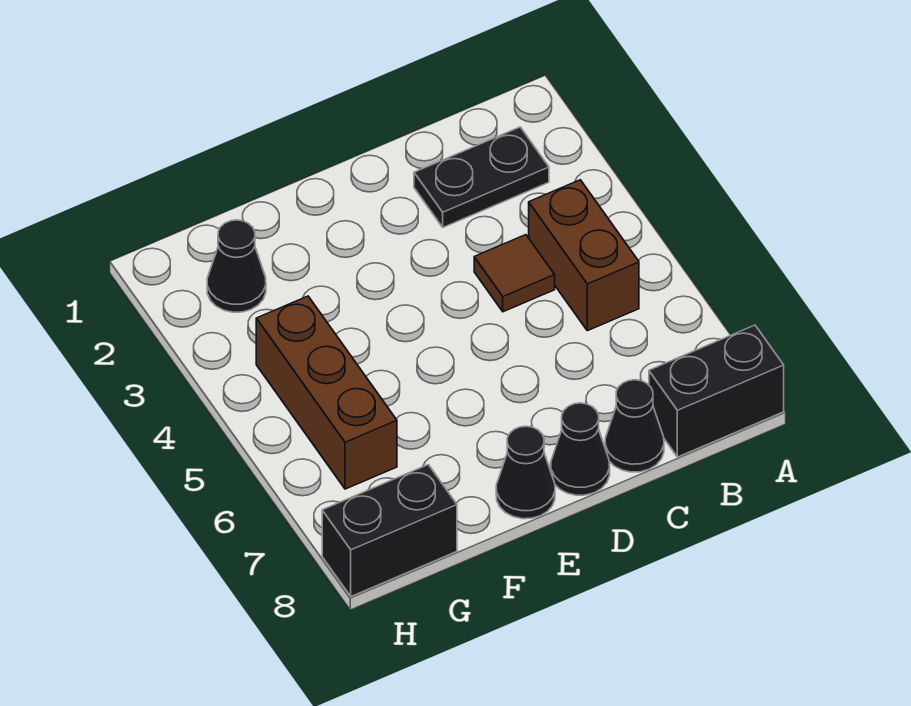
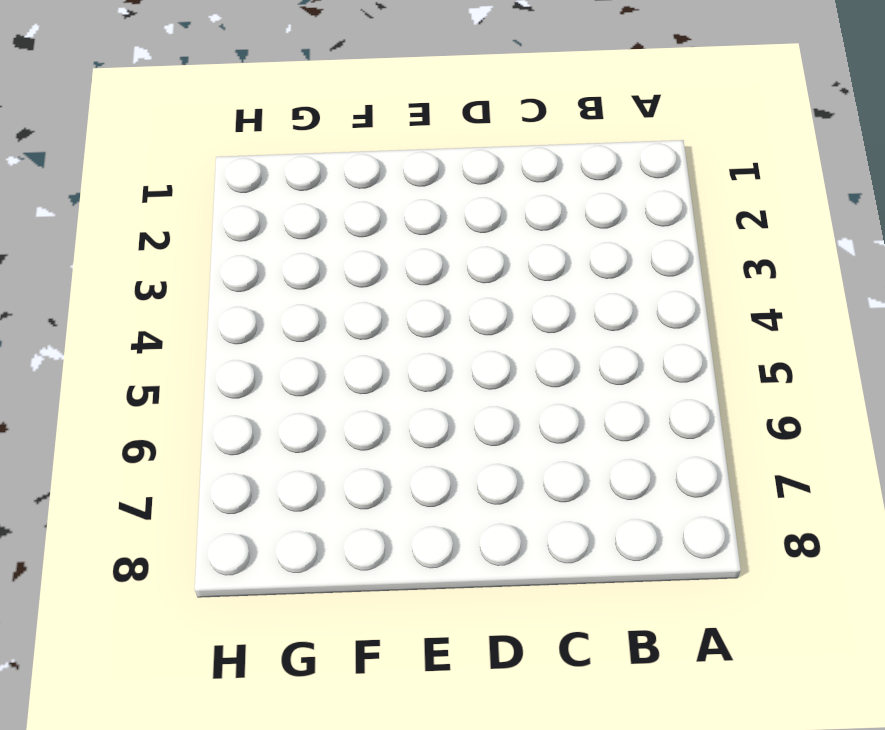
none -> black brick A8:B8 level 1
none -> black plate B2:C2 level 1

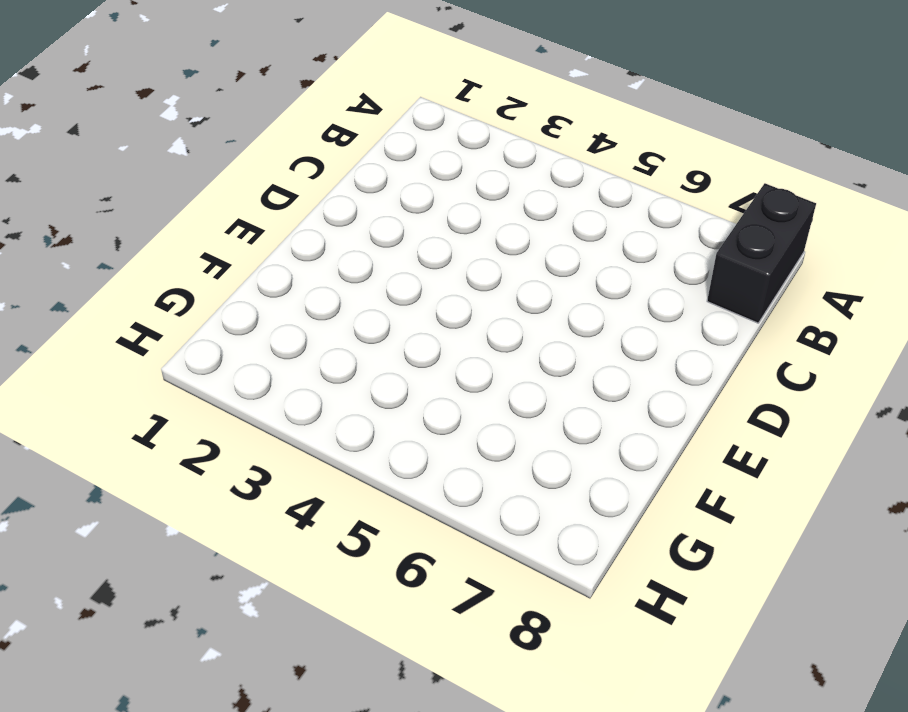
none -> black plate B2:C2 level 1
none -> brown brick B4:B5 level 1

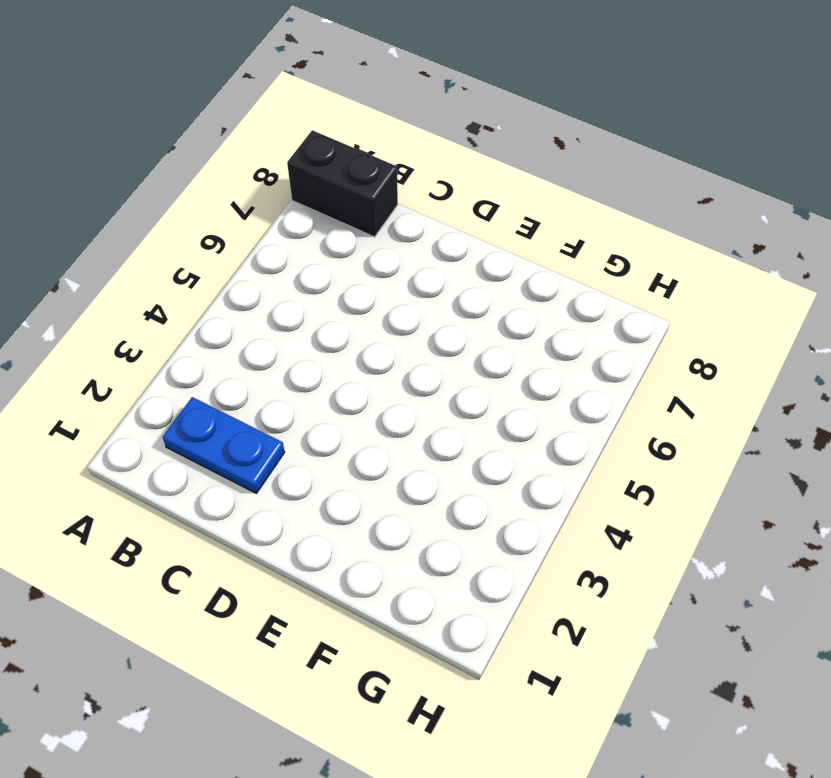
blue plate B2:C2 level 1 -> black plate B2:C2 level 1
none -> brown brick B4:B5 level 1
none -> brown tile C4 level 1

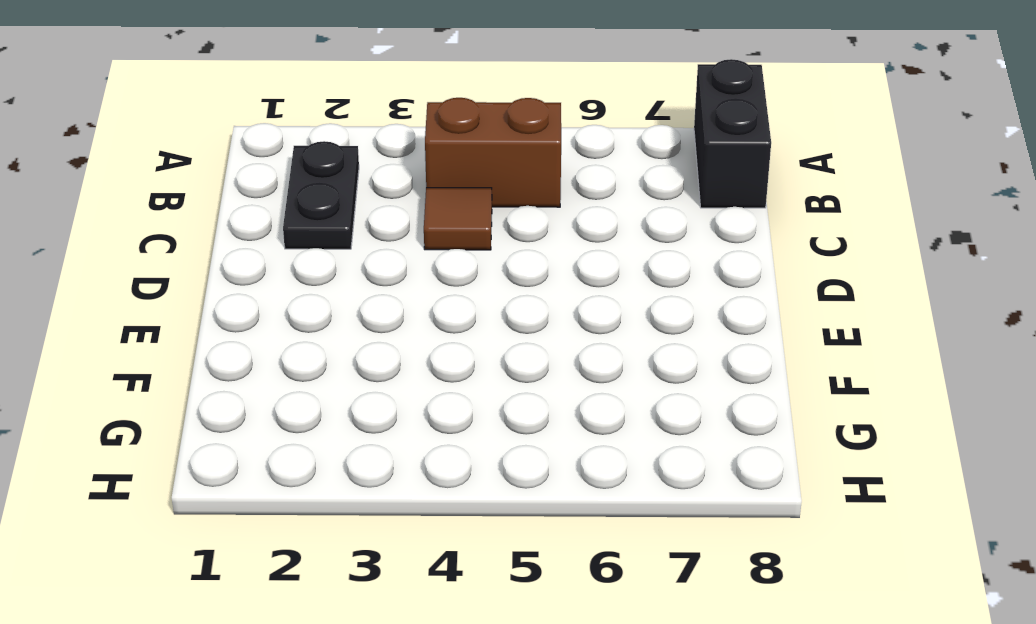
none -> black cone C8 level 1
none -> black cone D8 level 1

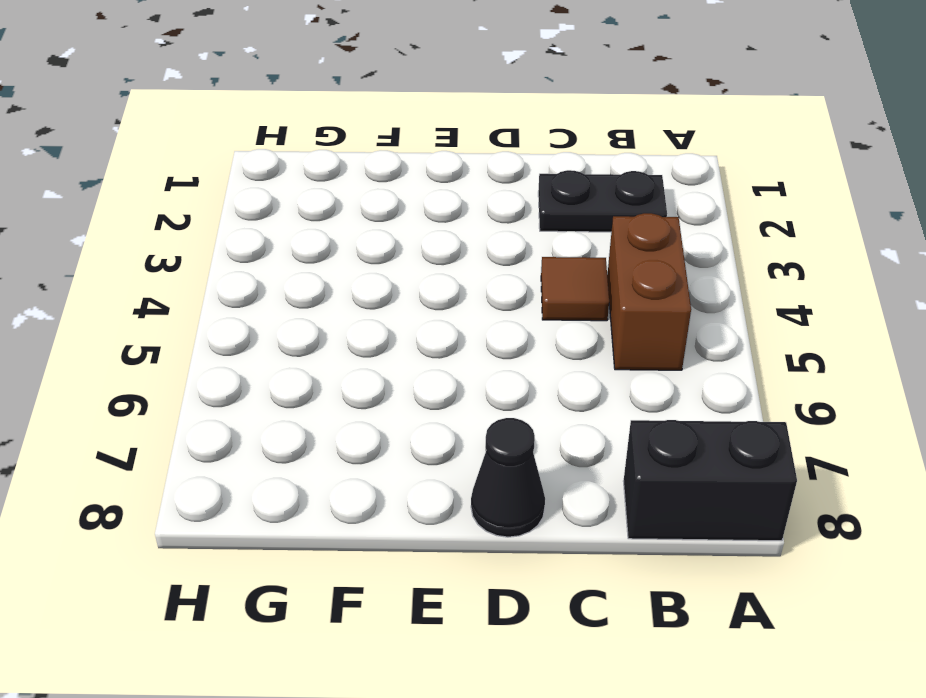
none -> black cone C8 level 1
none -> black cone E8 level 1

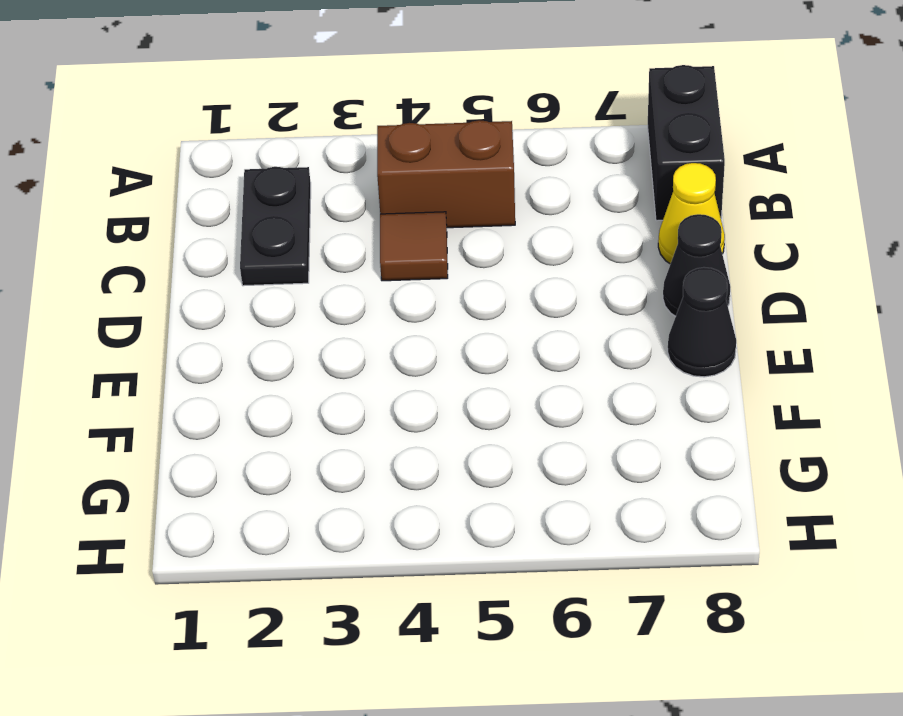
yellow cone C8 level 1 -> black cone C8 level 1
none -> black cone G2 level 1
none -> brown brick G4:G6 level 1

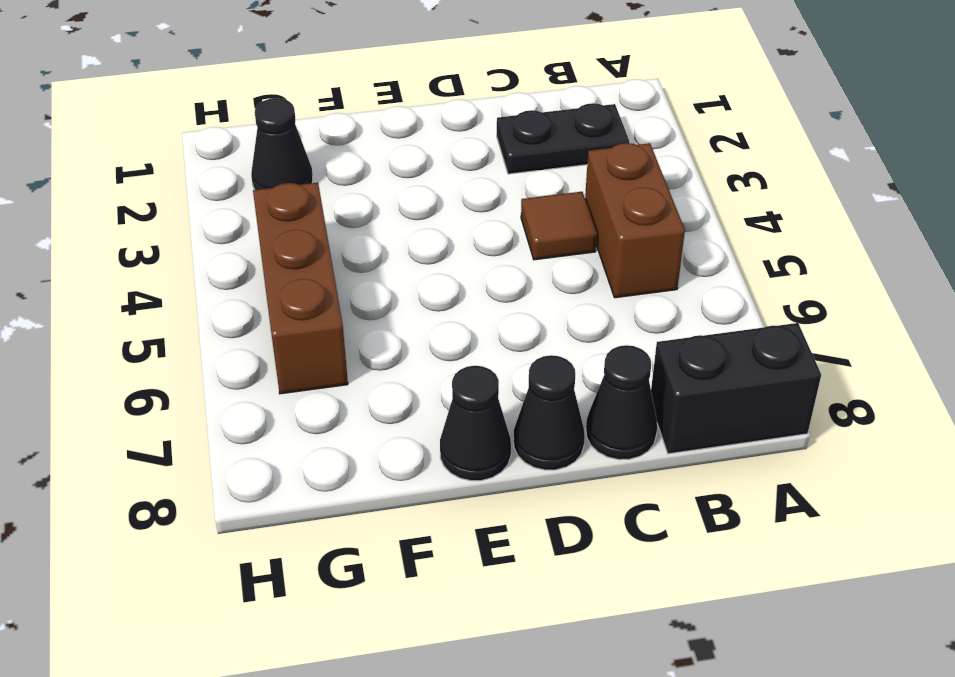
none -> black brick G8:H8 level 1

